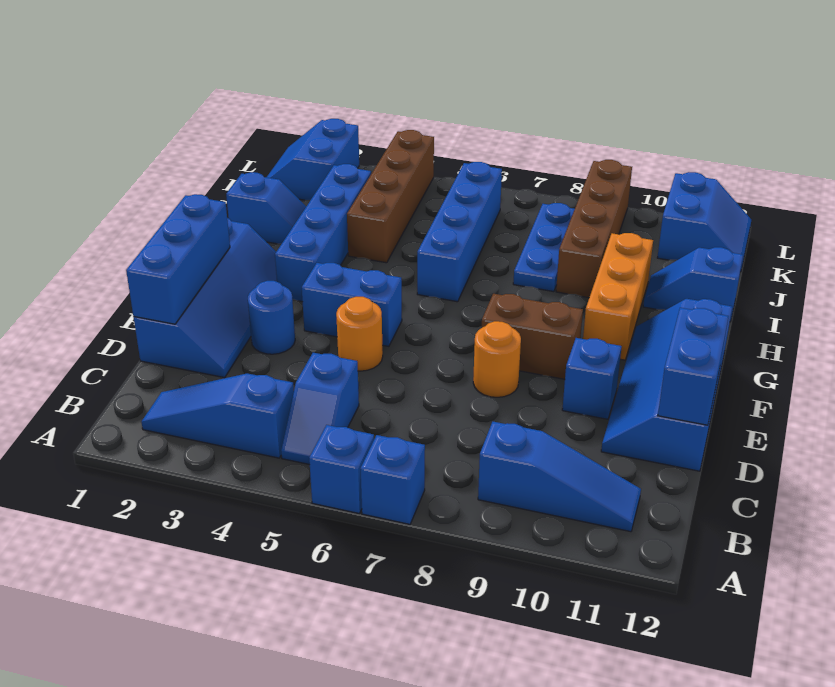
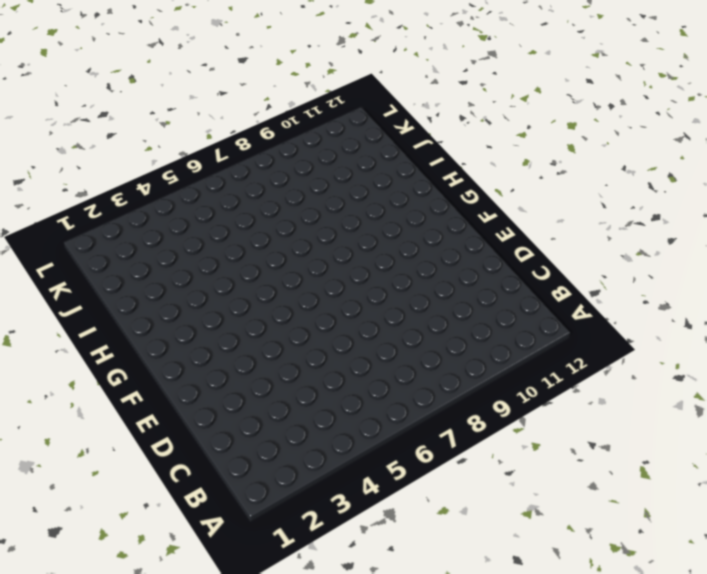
none -> blue brick A6 level 1
none -> blue brick A7 level 1
none -> blue slope B2:B4 level 1 top 4

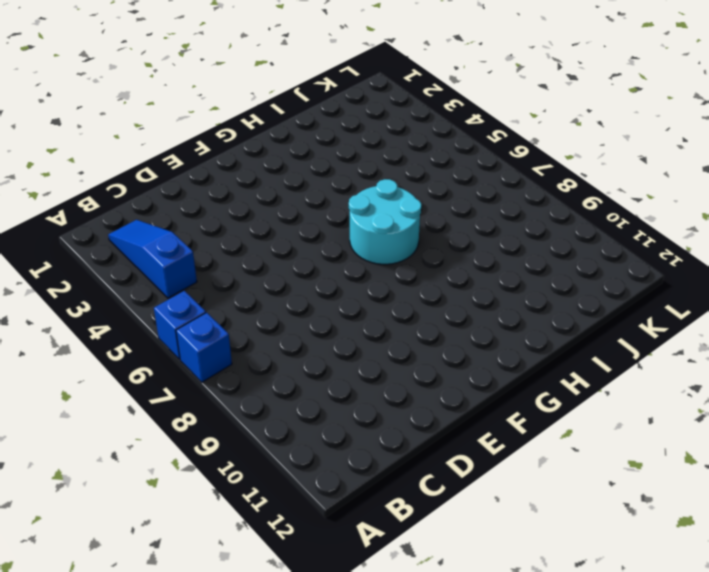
cyan round brick G6:H7 level 1 -> blue brick H6:K6 level 1
none -> blue slope B5:C5 level 1 top C
none -> blue slope B9:B11 level 1 top 9
none -> blue slope D1:G2 level 1 top 1

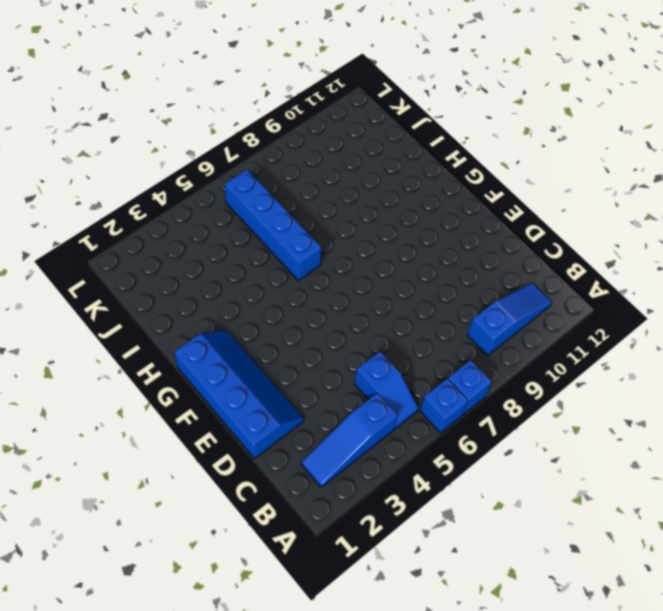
none -> blue slope D11:G12 level 1 top 12
none -> blue round brick E3 level 1
none -> orange round brick E5 level 1

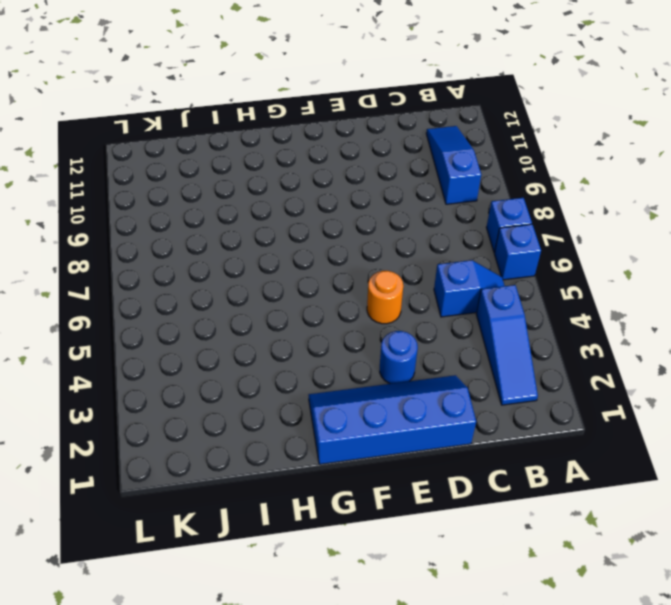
none -> blue slope D11:G12 level 1 top 12
none -> orange round brick E8 level 1
none -> blue brick E10 level 1

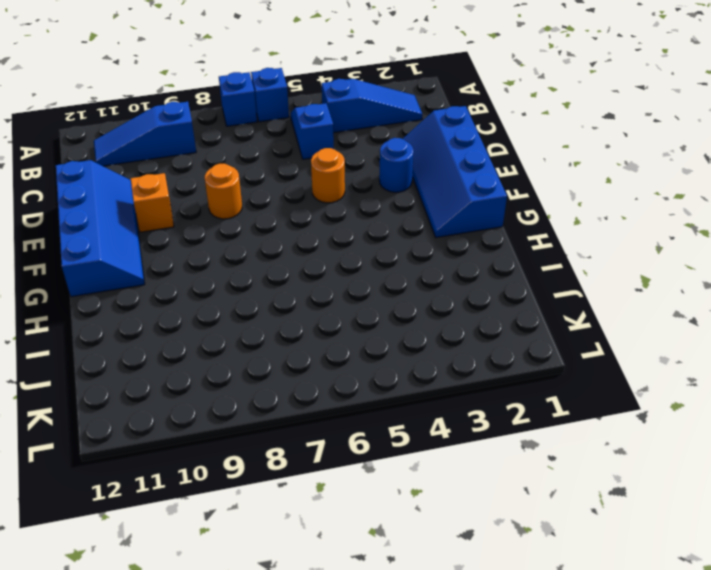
orange brick E10 level 1 -> blue brick E10 level 1
none -> blue brick F4:F5 level 1
none -> brown brick F8:F9 level 1
none -> blue brick G3:J3 level 1

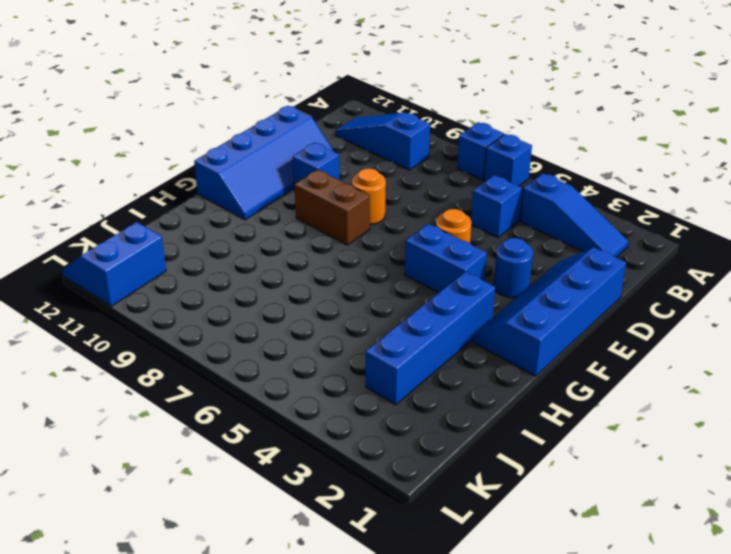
none -> orange brick G10:I10 level 1
none -> blue brick H6:K6 level 1
none -> blue slope I1:I2 level 1 top 1

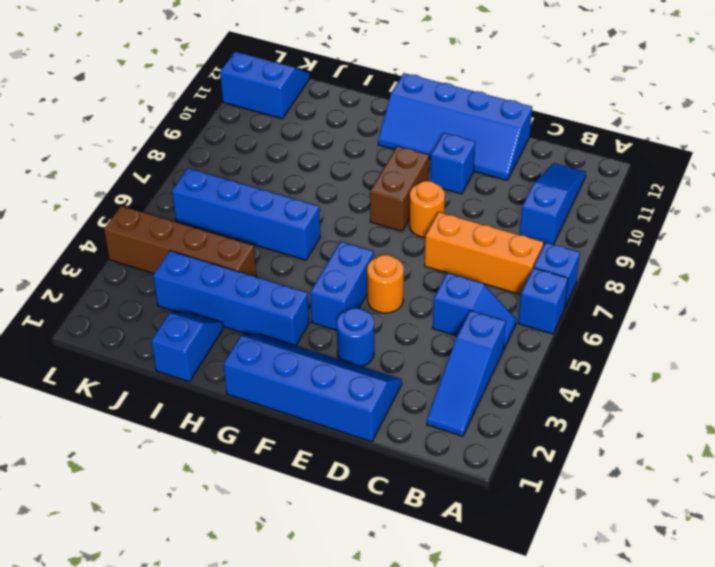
orange brick B7:D7 level 1 -> orange brick G10:I10 level 1
none -> blue plate I8:K8 level 1
none -> brown brick I9:L9 level 1
none -> blue slope I11:I12 level 1 top 12

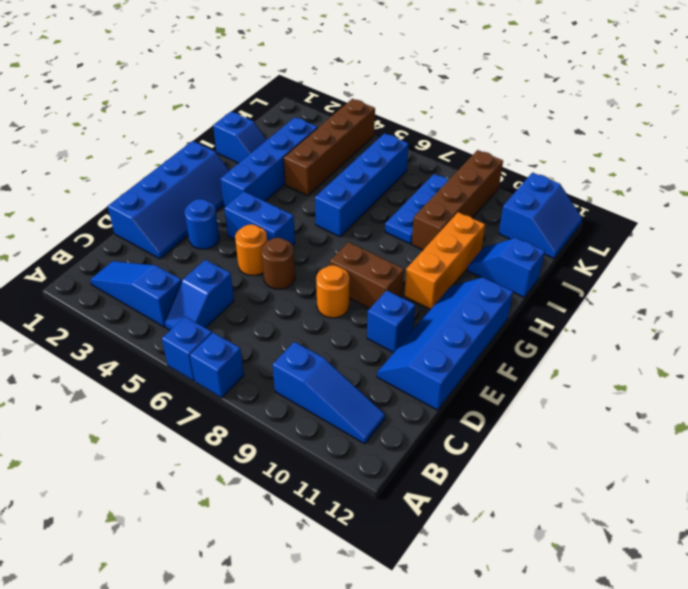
brown round brick E6 level 1 -> none
none -> blue slope K1:L2 level 1 top 2
none -> blue brick D1:F1 level 2
none -> blue brick D12:E12 level 2

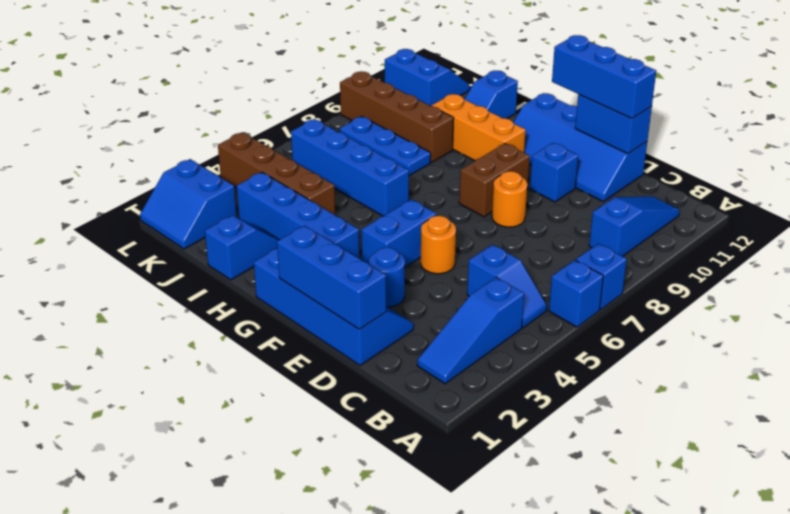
blue brick D12:F12 level 3 -> none

